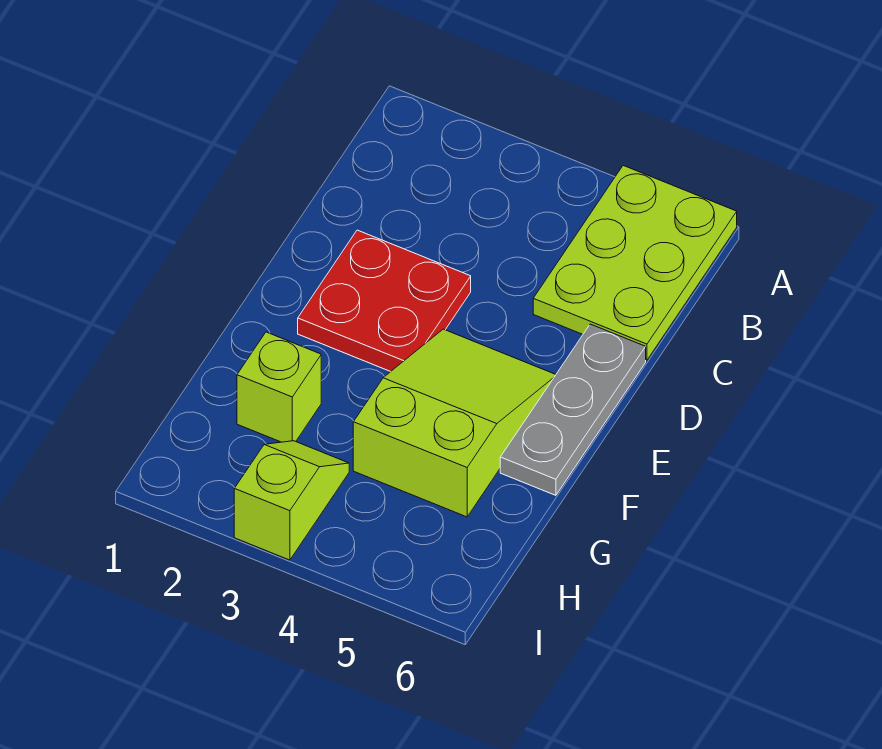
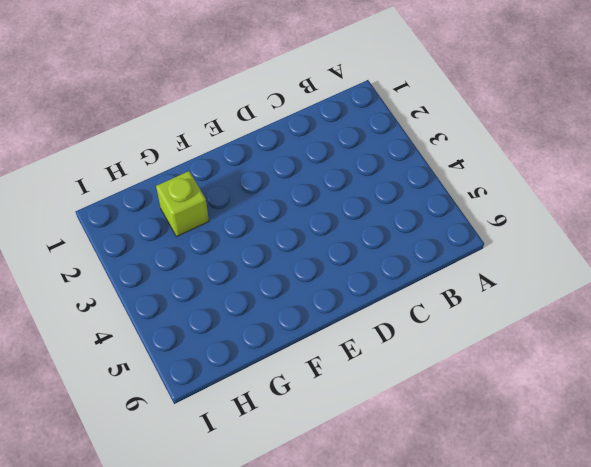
none -> lime plate A5:C6 level 1
none -> red plate D2:E3 level 1

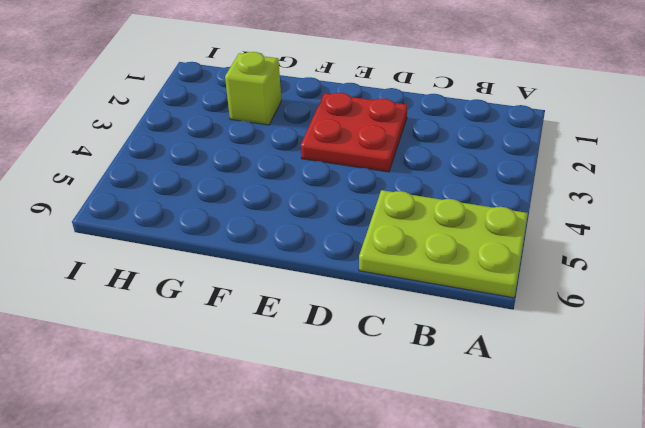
none -> grey plate D6:F6 level 1
none -> lime slope E4:G5 level 1 top G

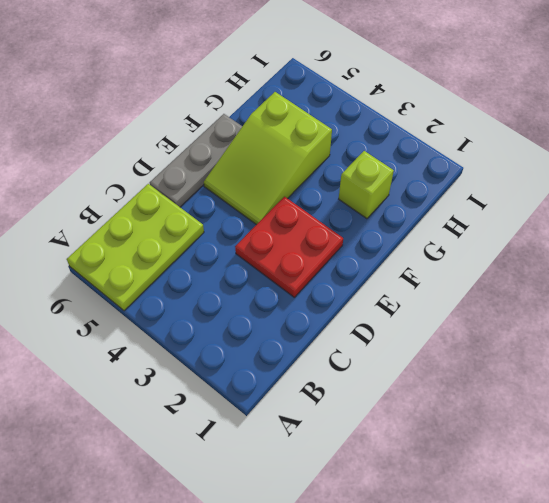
none -> lime slope H3:I3 level 1 top I

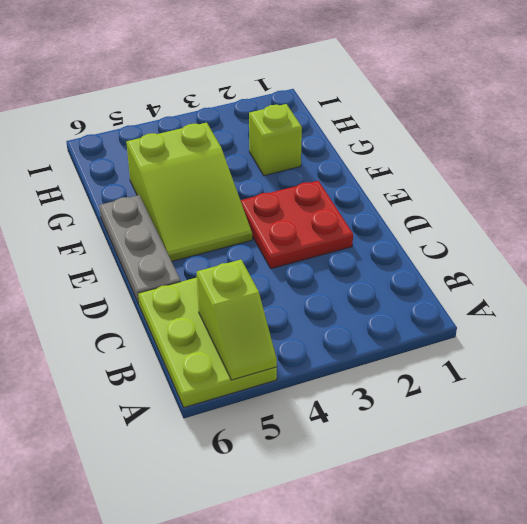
lime slope A5:B5 level 2 top B -> lime slope H3:I3 level 1 top I

